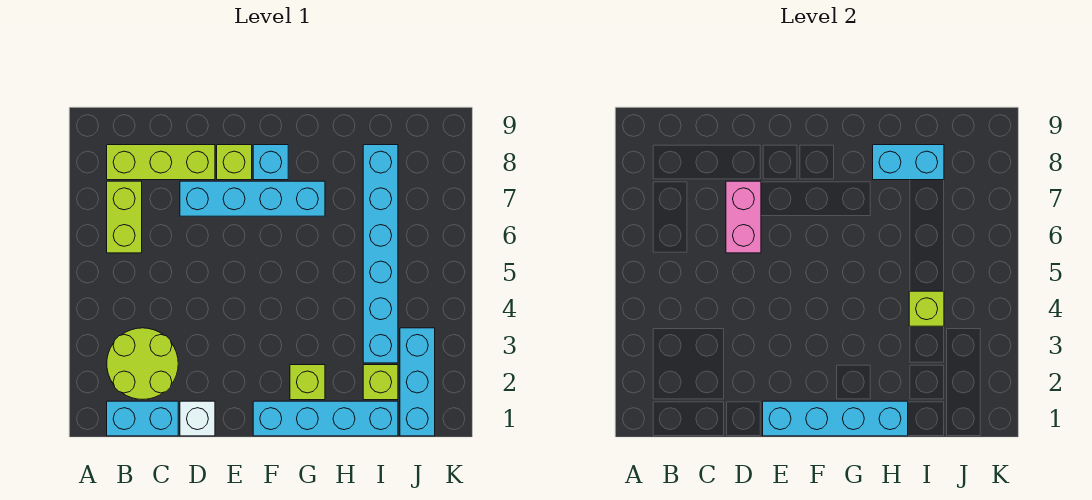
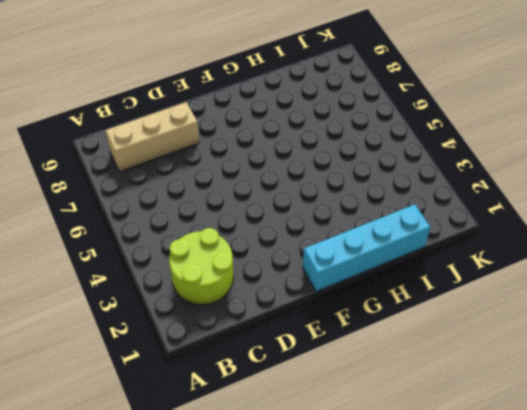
tan brick B8:D8 level 1 -> lime brick B8:D8 level 1
none -> cyan brick B1:C1 level 1
none -> lime brick B6:B7 level 1
none -> white brick D1 level 1

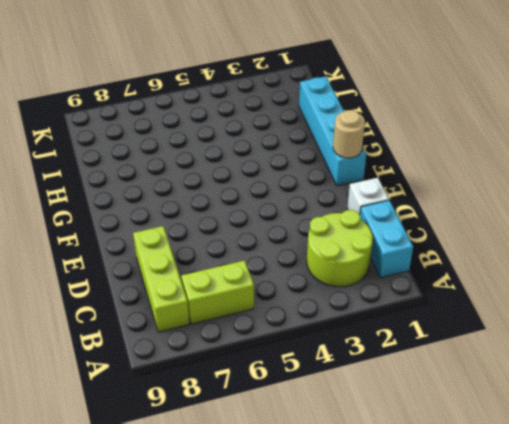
tan round brick F1 level 2 -> cyan brick E1:H1 level 2
none -> cyan brick D7:G7 level 1
none -> lime brick E8 level 1
none -> cyan brick F8 level 1

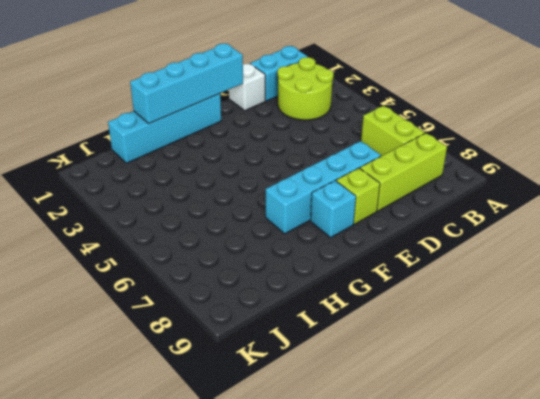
none -> lime brick G2 level 1
none -> lime brick I2 level 1
none -> cyan brick I3:I8 level 1

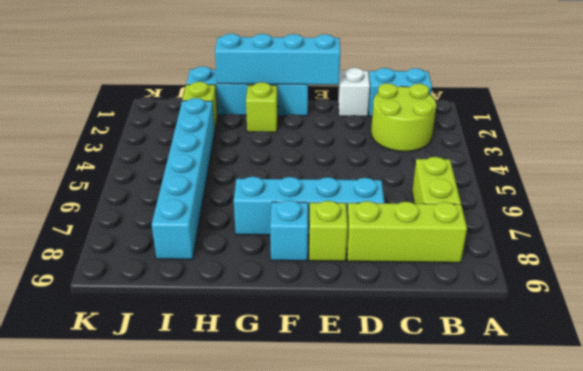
none -> cyan brick J1:J3 level 1
none -> pink brick D6:D7 level 2
none -> cyan brick H8:I8 level 2

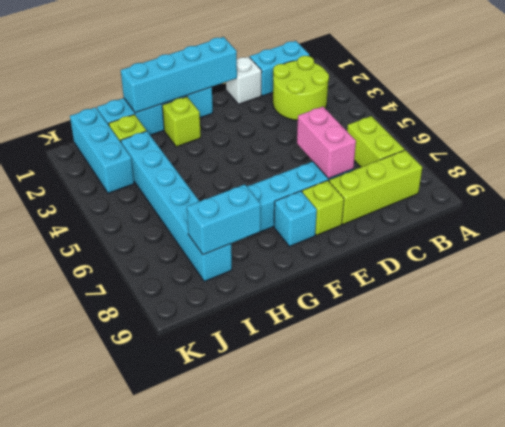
none -> lime brick I4 level 2

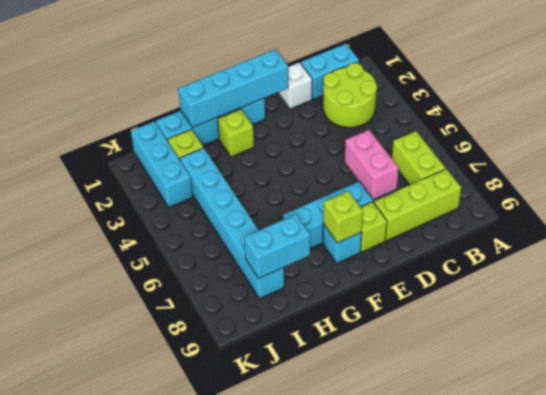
lime brick F8 level 2 -> lime brick I4 level 2

